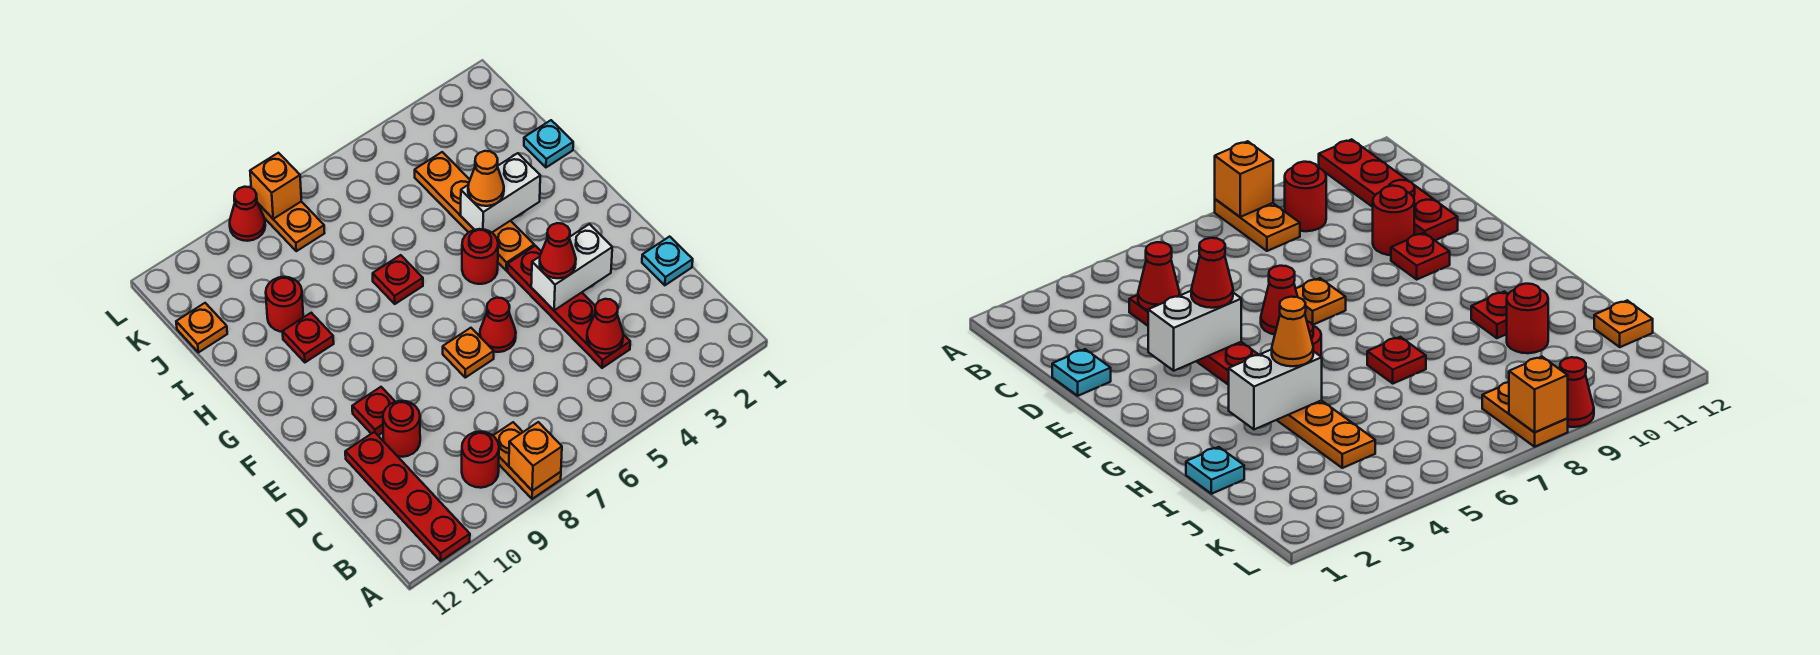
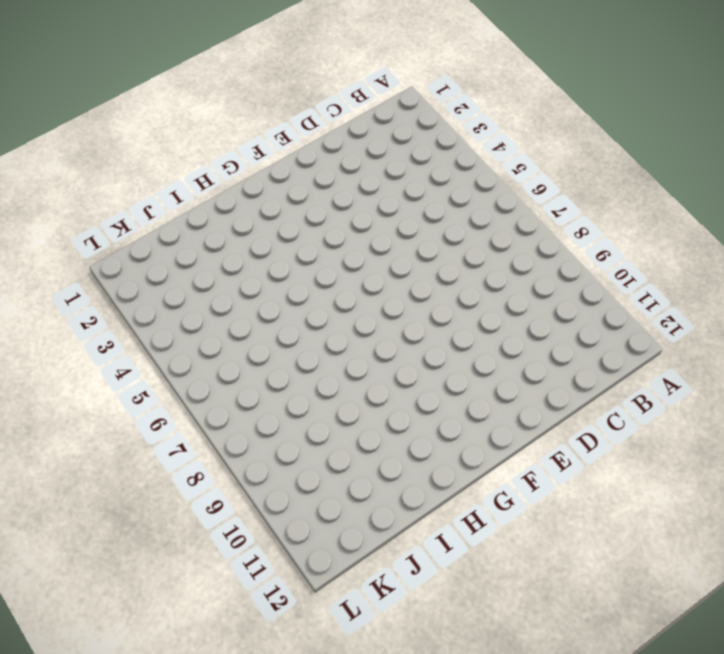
none -> orange plate A8:B8 level 1
none -> red plate A11:D11 level 1
none -> red round brick B9 level 1

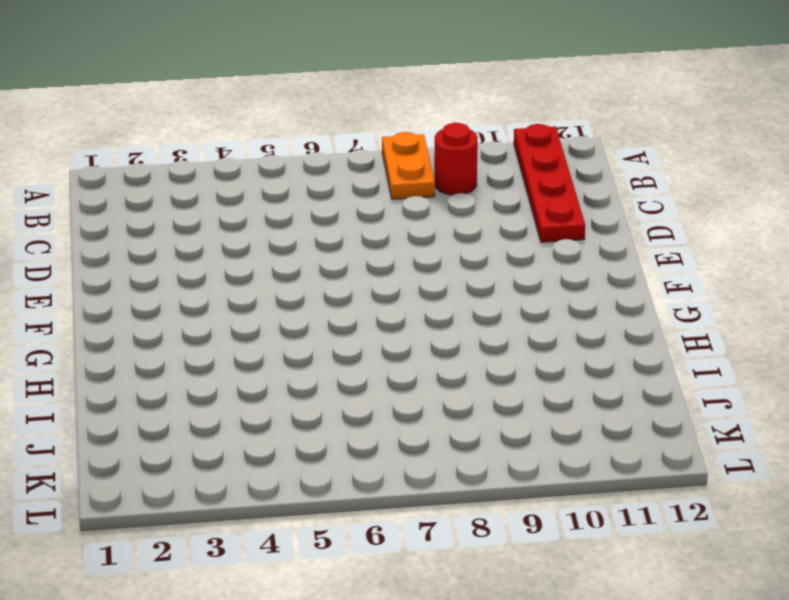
none -> red plate C4:F4 level 1
none -> cyan plate D1 level 1
none -> red round brick D10 level 1

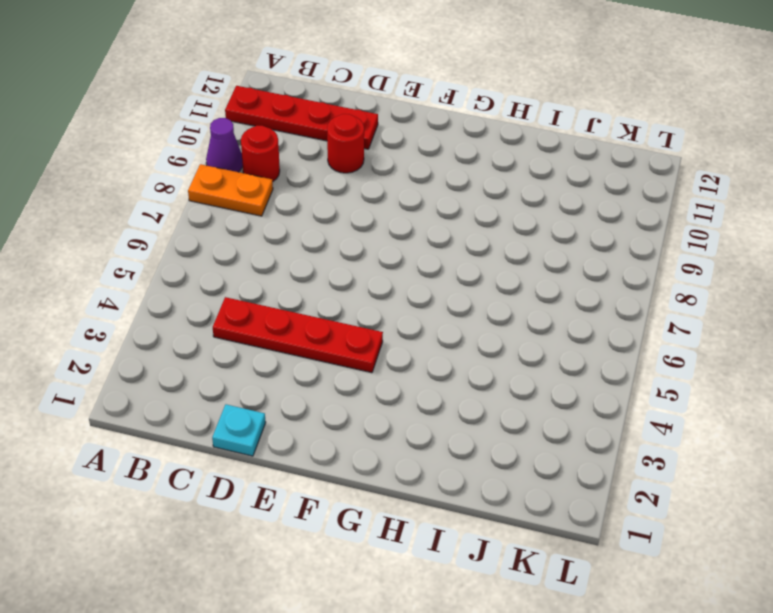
purple cone A9 level 1 -> none
none -> red cone E6 level 1
none -> orange plate E7 level 1
none -> red plate E10 level 1

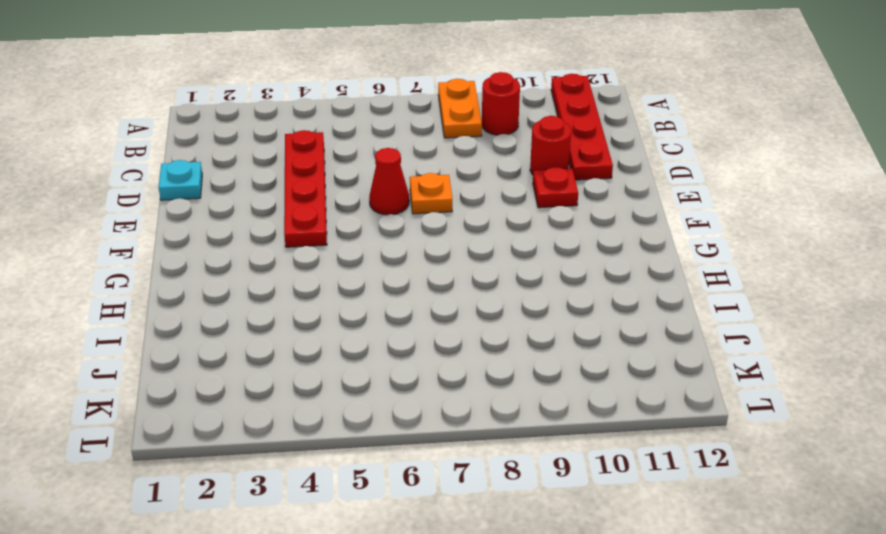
none -> orange plate G4:J4 level 1
none -> red round brick G5 level 1
none -> red plate H7 level 1

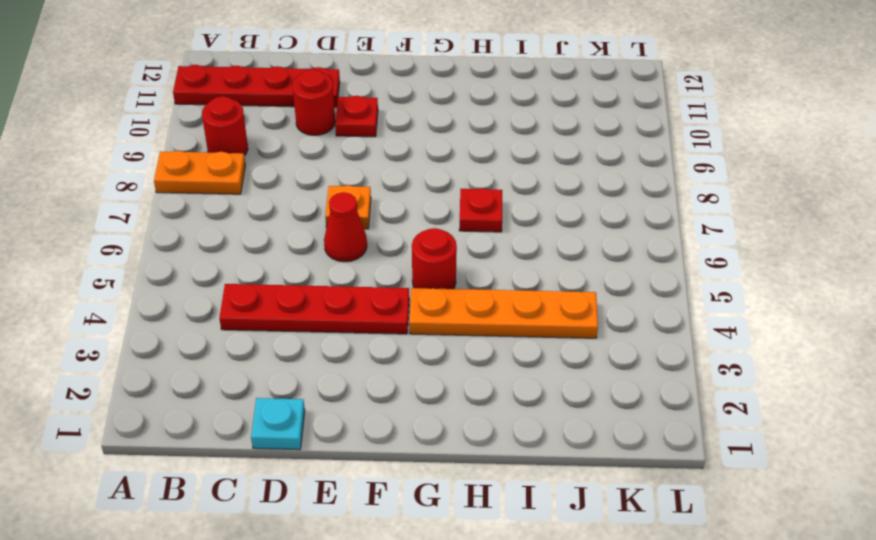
none -> red plate H10 level 1
none -> cyan plate I1 level 1
none -> red round brick I10 level 1

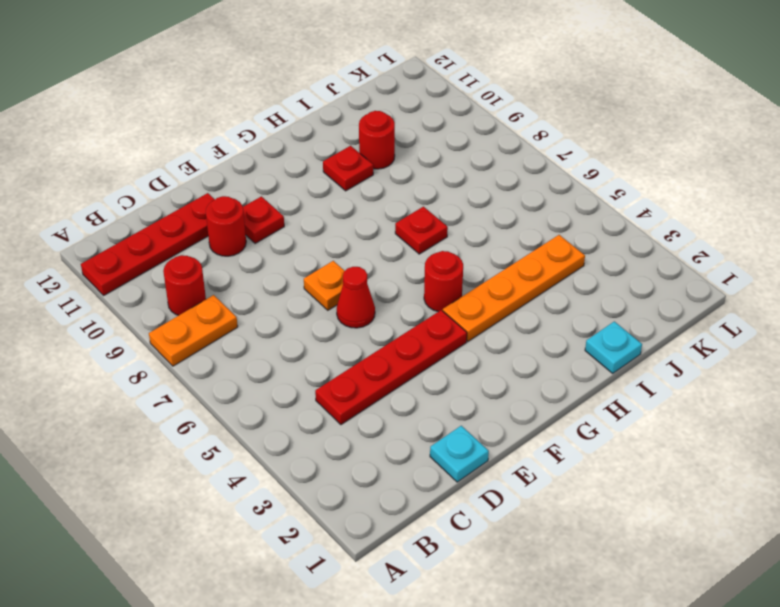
none -> orange plate J12 level 1
none -> orange plate K8:L8 level 1
none -> red cone L9 level 1

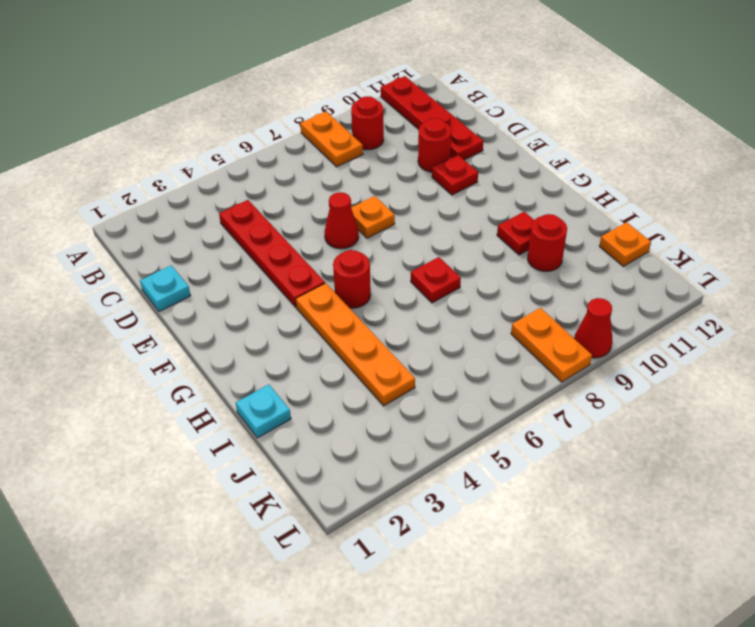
none -> orange brick A8 level 2
none -> red cone C4 level 2
none -> white brick E3:E4 level 2

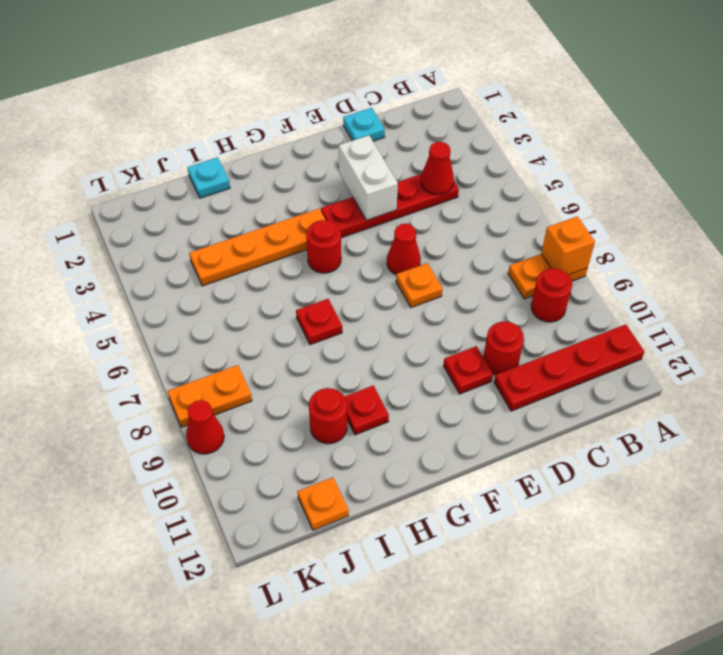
none -> white brick H3:H4 level 2
none -> orange brick L8 level 2
none -> red cone E4 level 3

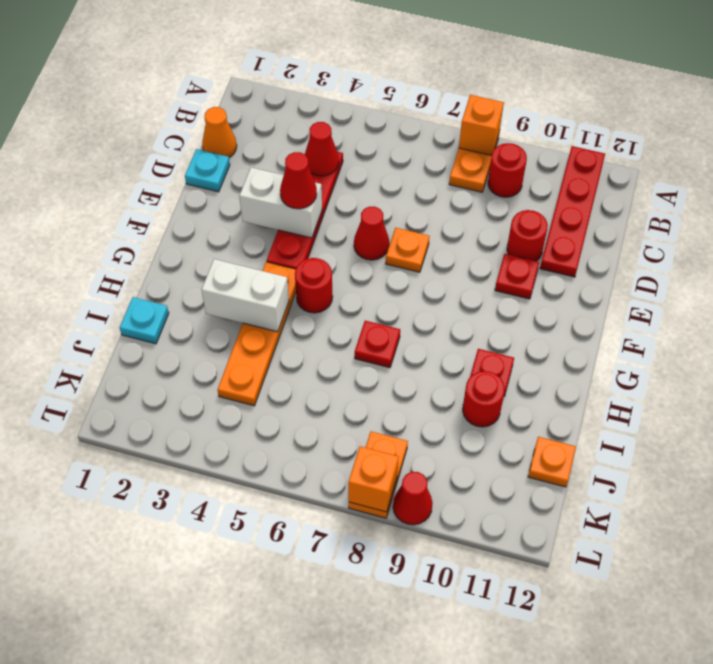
orange cone C1 level 1 -> orange cone H4 level 3

